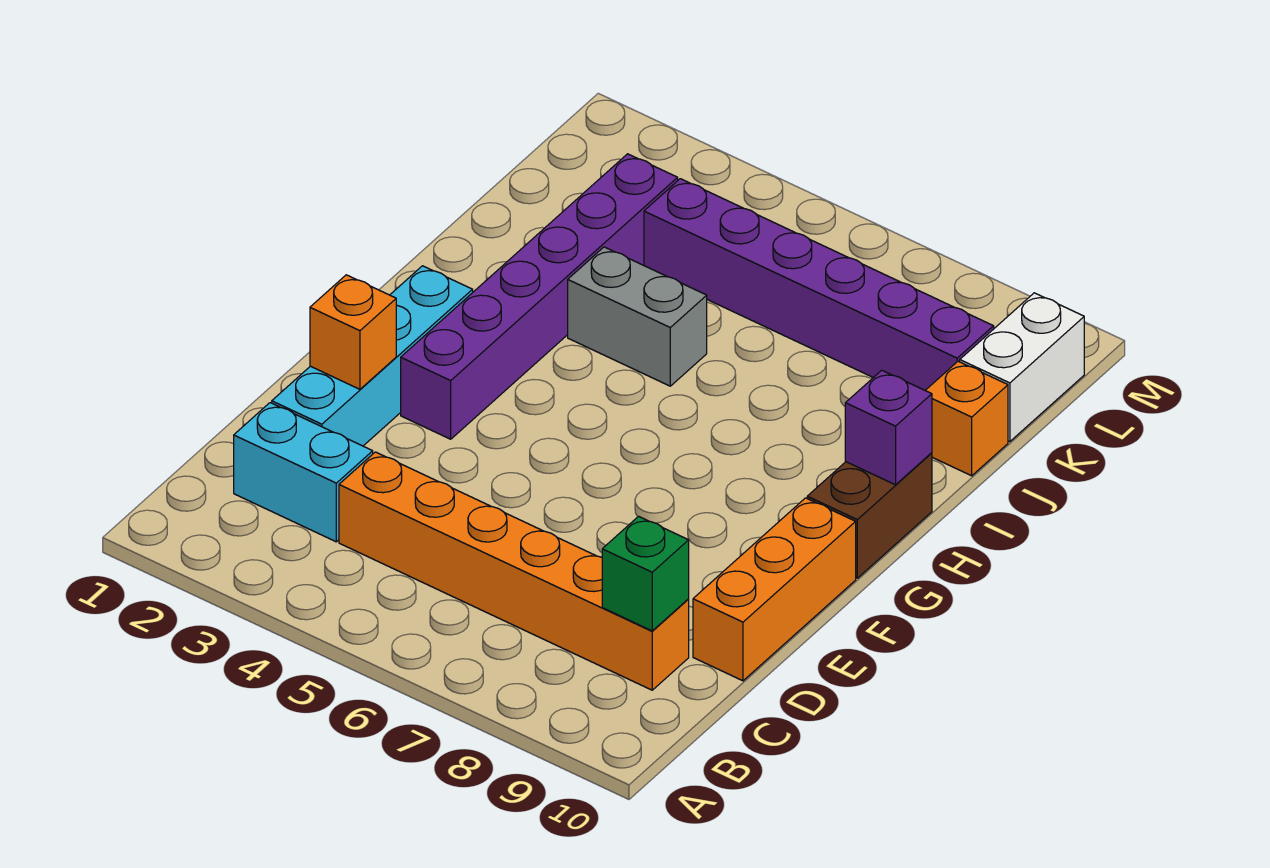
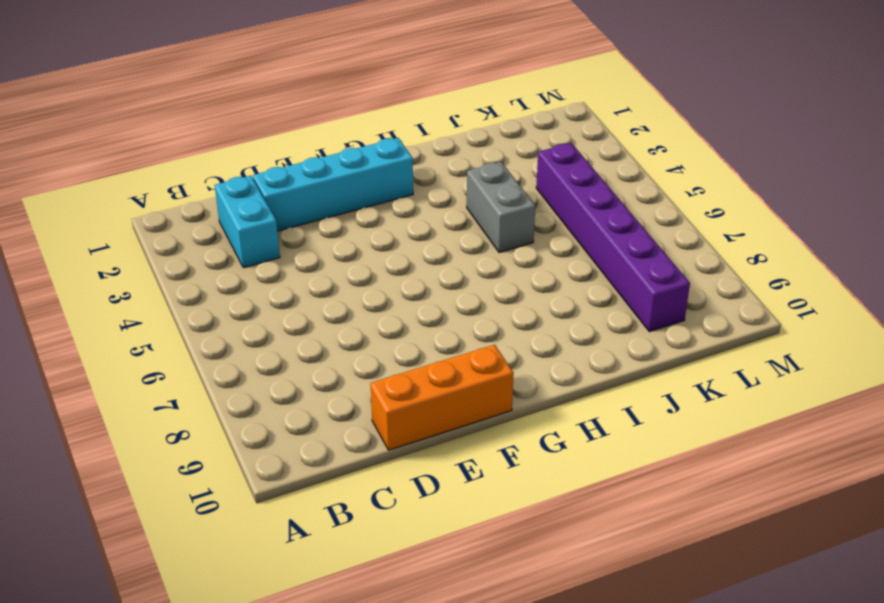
none -> orange brick C4:C9 level 1
none -> purple brick F3:K3 level 1
none -> brown brick G10:H10 level 1

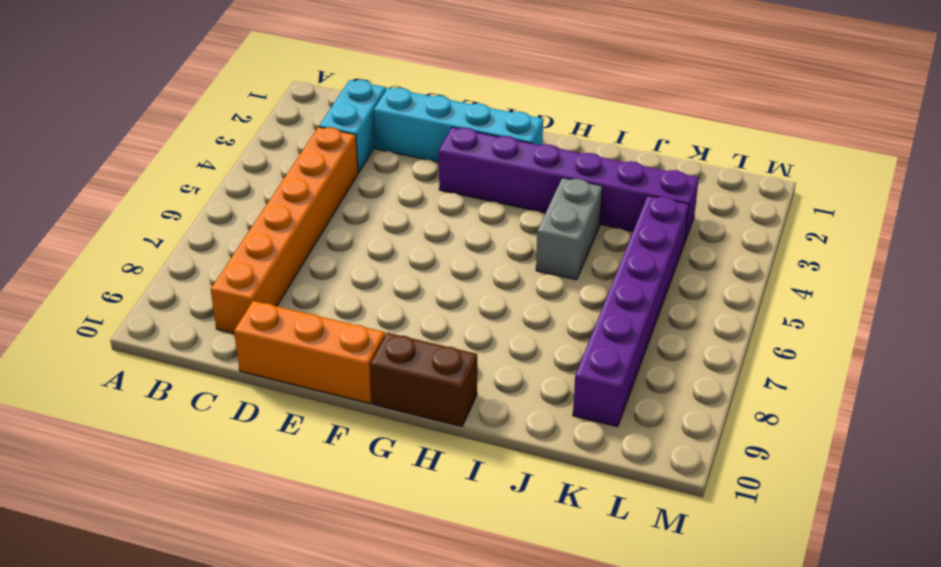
none -> orange brick J10 level 1
none -> white brick K10:L10 level 1
none -> green brick C9 level 2

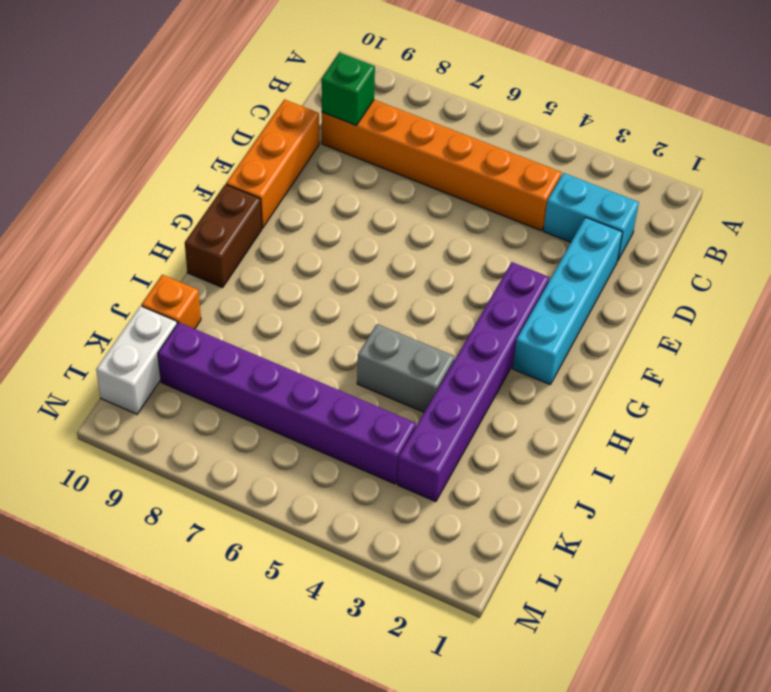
none -> orange brick E2 level 2
none -> purple brick H10 level 2

